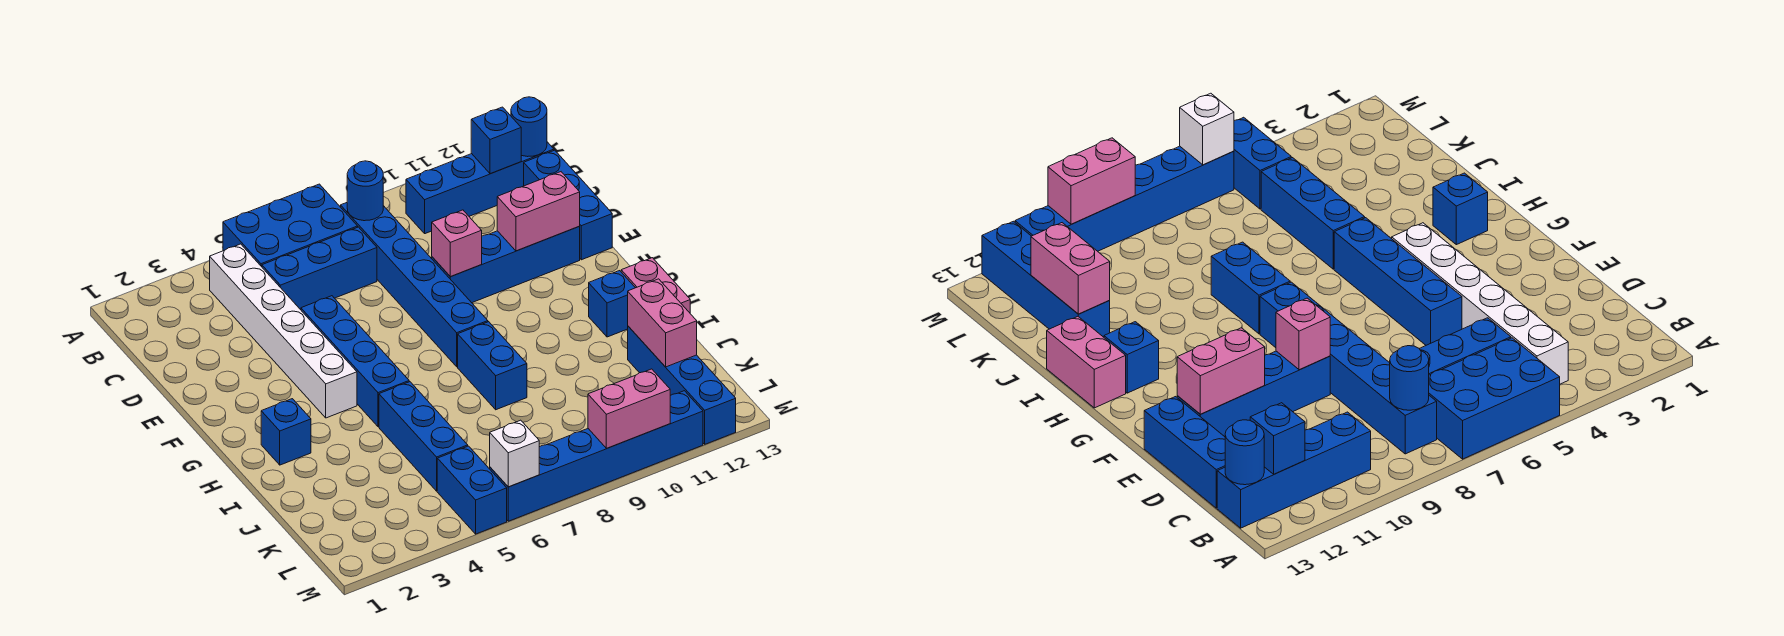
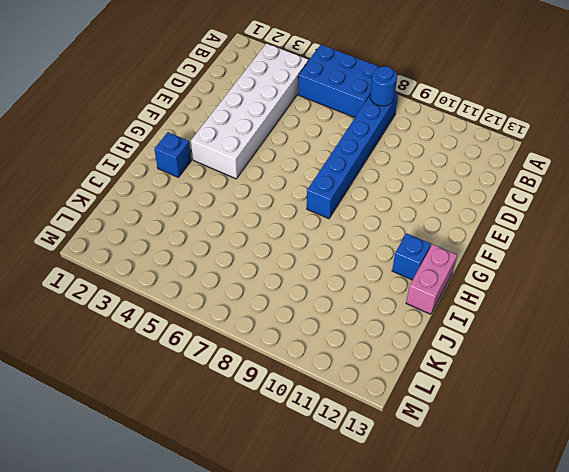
white brick B3:G4 level 1 -> white brick B4:G4 level 1
none -> blue brick B10:B13 level 1
none -> blue brick C5:C7 level 1
none -> blue brick C13:E13 level 1

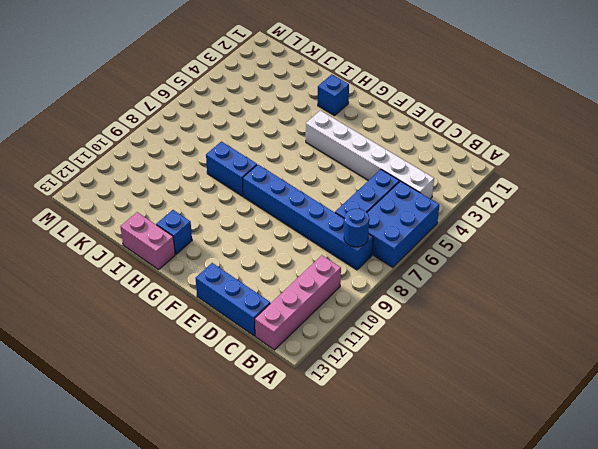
pink brick B10:B13 level 1 -> blue brick B10:B13 level 1
none -> blue brick E5:H5 level 1
none -> blue brick E9:E12 level 1
none -> blue brick I5:K5 level 1

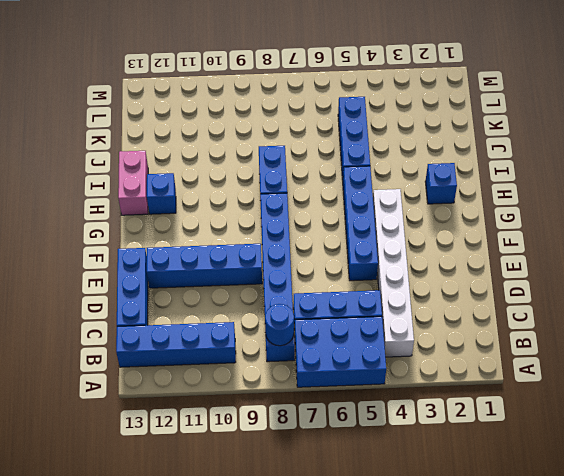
none -> blue brick J12:M12 level 1
none -> blue brick L5:M5 level 1
none -> blue brick M6:M11 level 1

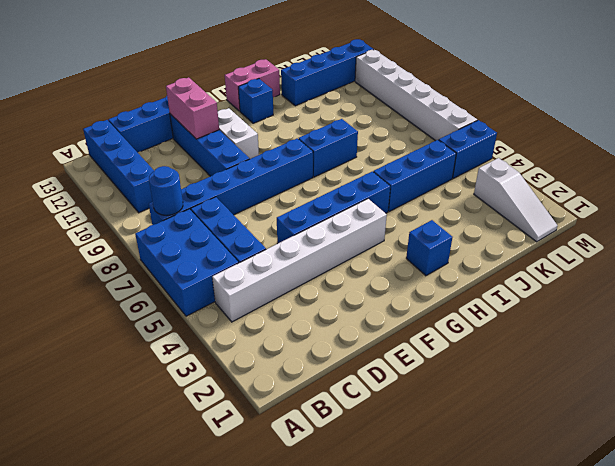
white brick F10:F11 level 1 -> none
white slope L1:L3 level 1 top 3 -> none
white brick M6:M11 level 1 -> blue brick M6:M11 level 1
none -> blue brick B12 level 2
none -> blue round brick B13 level 2
none -> pink brick E9 level 2

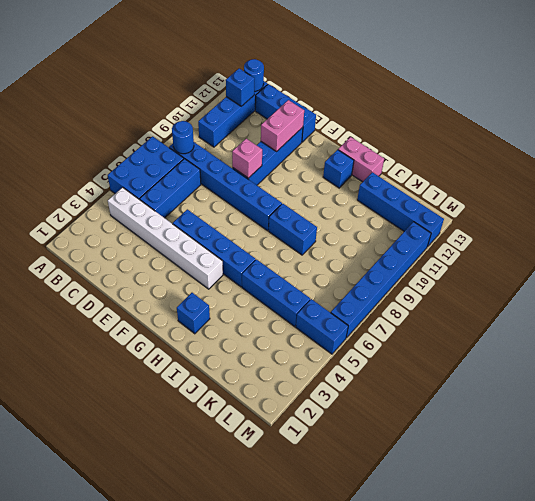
none -> pink brick J12:K12 level 2
none -> white brick M6 level 2
none -> pink brick M9:M10 level 2

